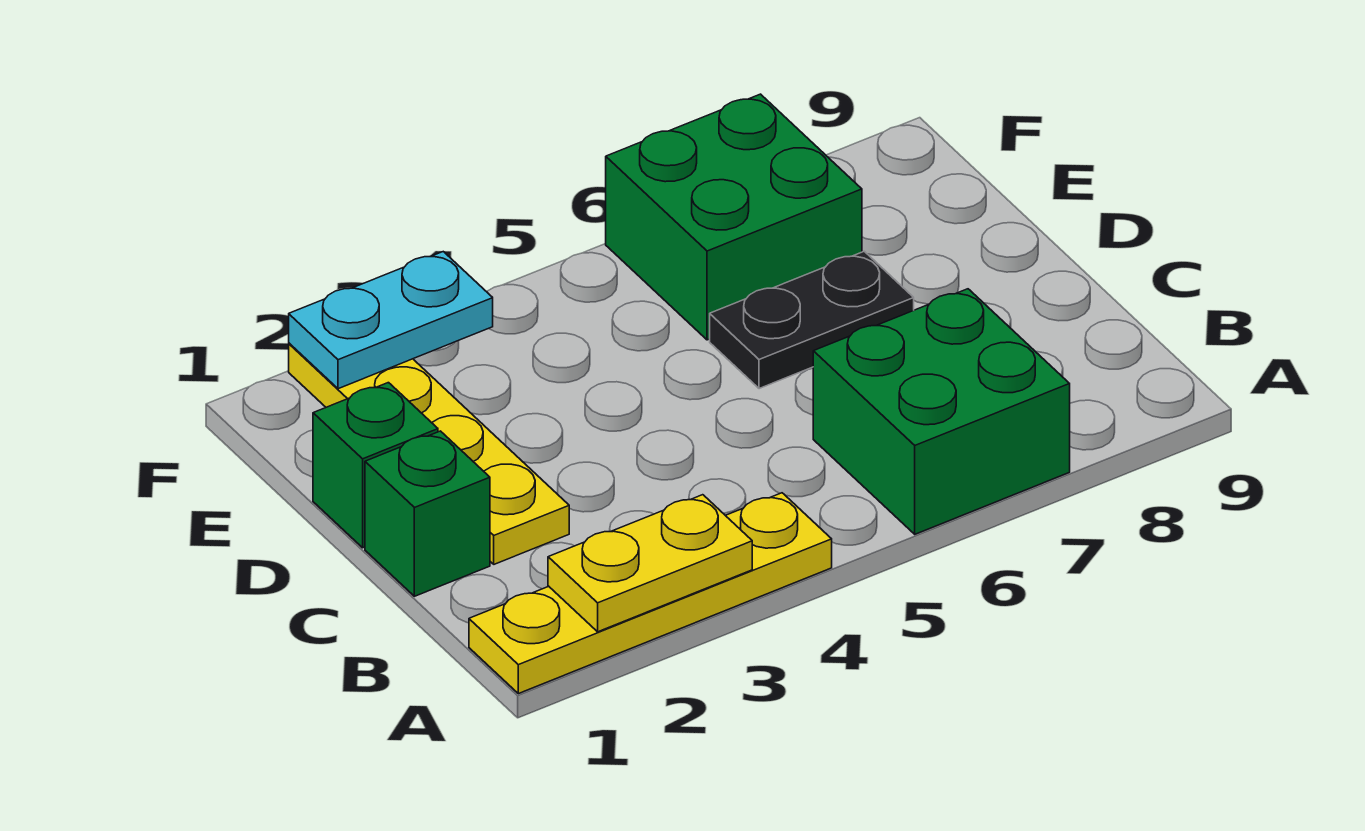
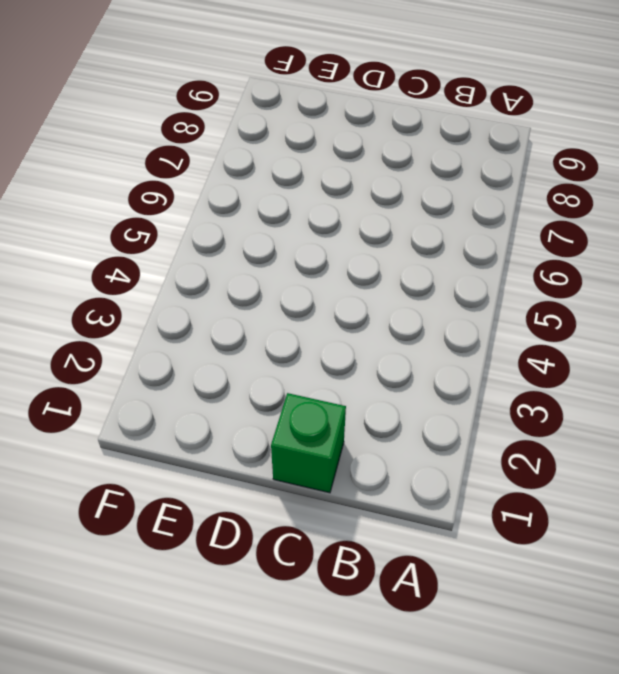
none -> yellow plate A1:A4 level 1
none -> green brick A6:B7 level 1

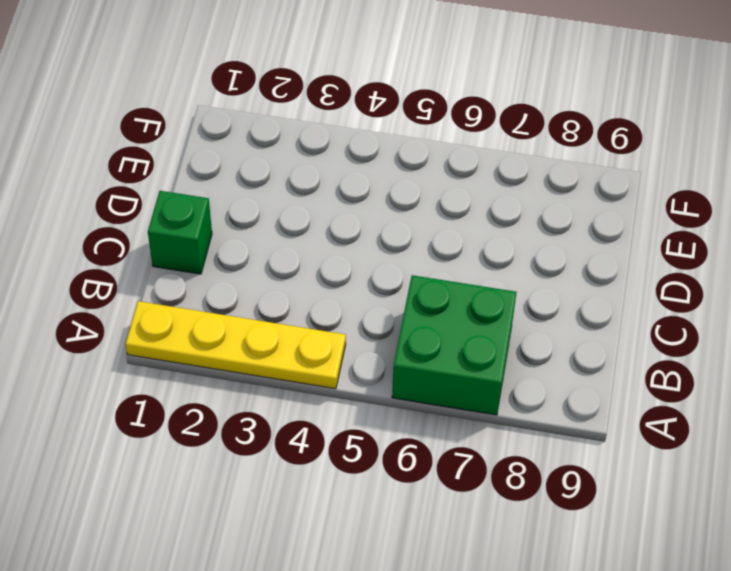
none -> yellow plate C2:F2 level 1
none -> green brick D1 level 1

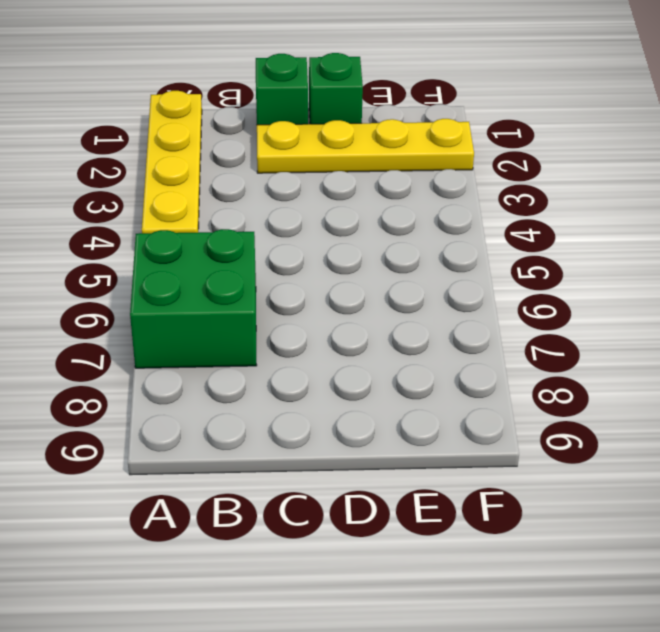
none -> black plate D6:D7 level 1
none -> green brick E6:F7 level 1

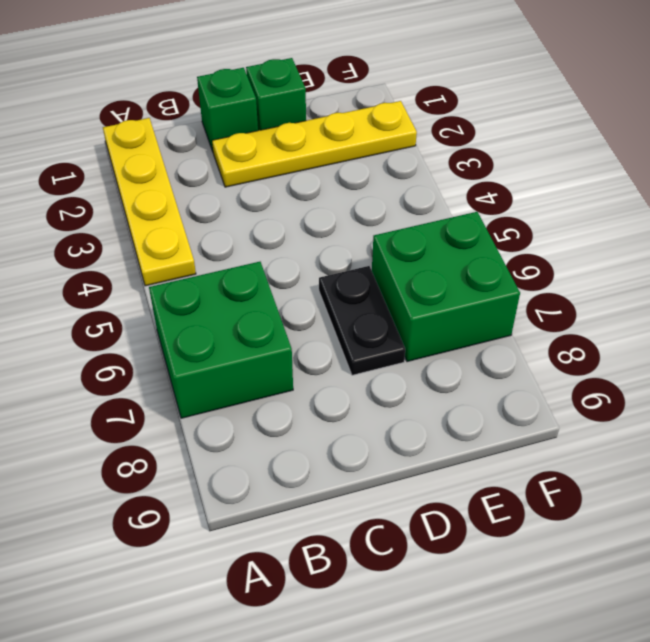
none -> yellow plate A2:A3 level 2
none -> cyan plate F2:F3 level 2

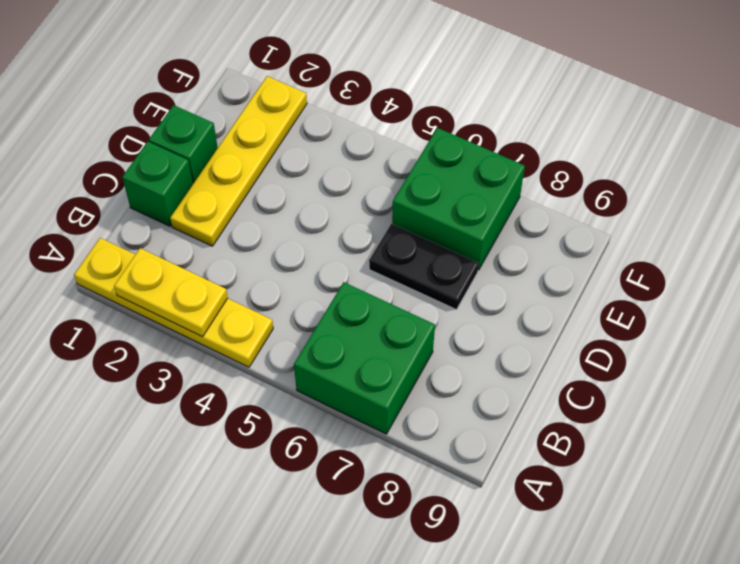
none -> cyan plate F2:F3 level 2

